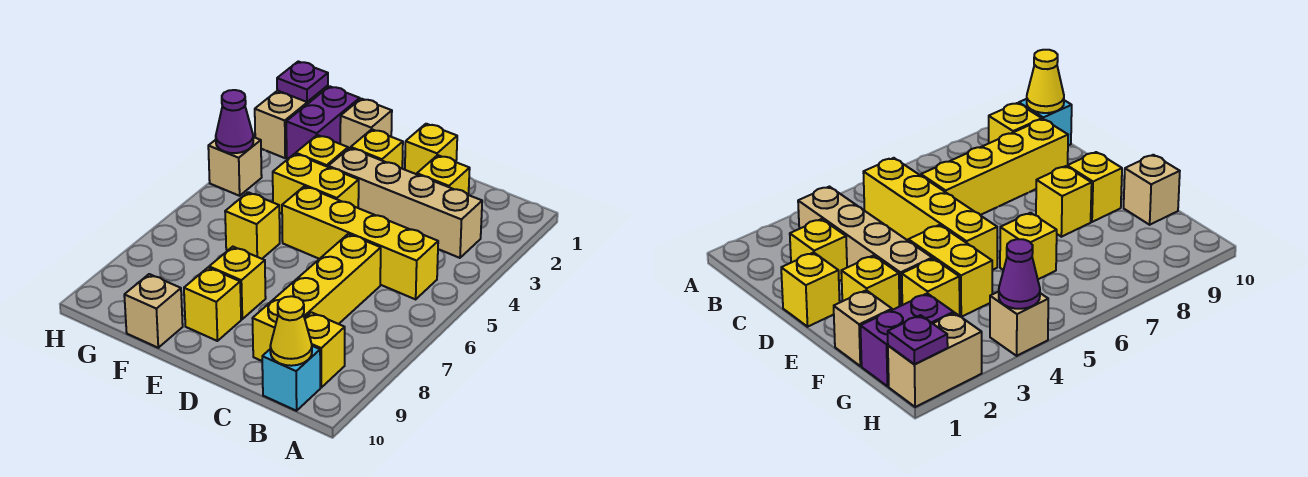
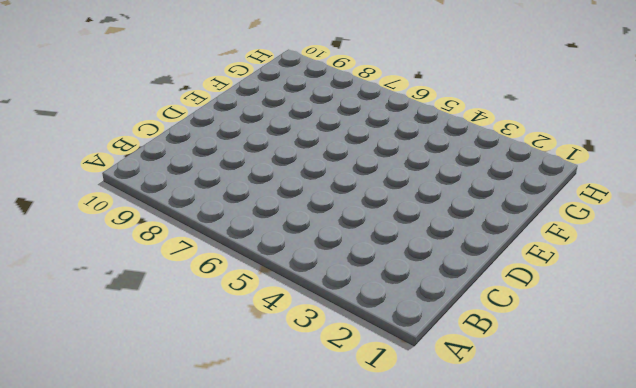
none -> tan brick B3:E3 level 1
none -> yellow brick B5:E5 level 1
none -> yellow brick B9 level 1

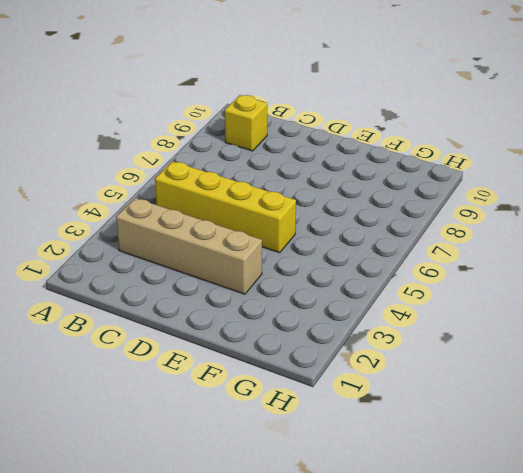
none -> cyan brick B10 level 1
none -> yellow brick C2 level 1
none -> yellow brick C6:C9 level 1

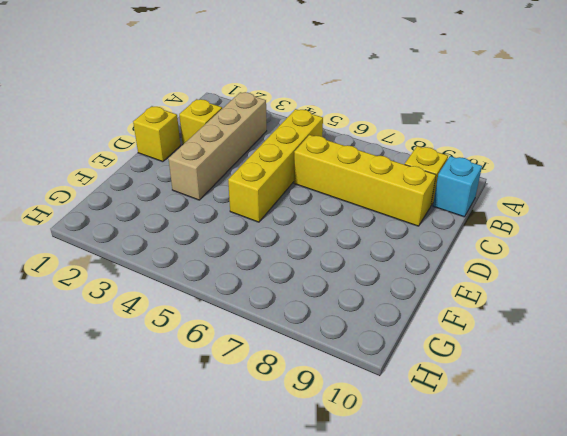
none -> yellow brick E2 level 1
none -> yellow brick E4:F4 level 1
none -> yellow brick E8 level 1

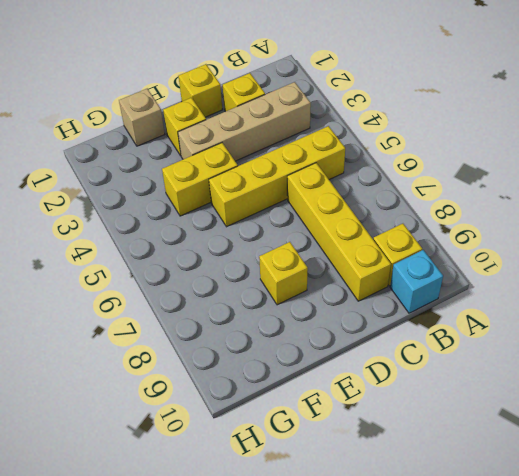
none -> yellow brick E9 level 1
none -> yellow brick F3 level 1
none -> yellow brick F6 level 1

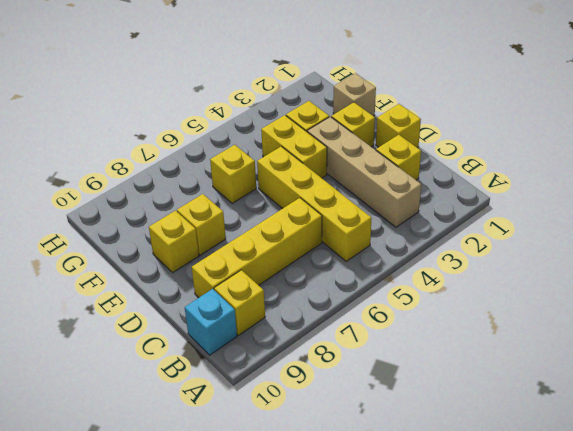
none -> tan brick F10 level 1
none -> purple brick G1:G2 level 1
none -> tan brick H1:H2 level 1

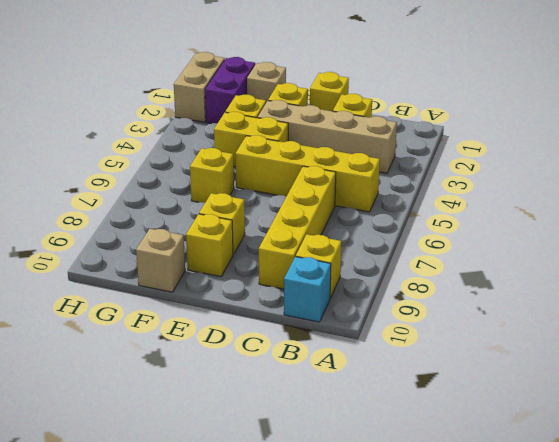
none -> tan brick H4 level 1
none -> yellow cone B10 level 2
none -> purple plate H1 level 2

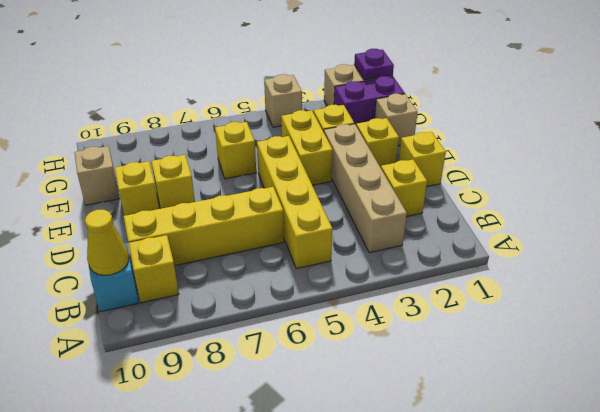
none -> purple cone H4 level 2

